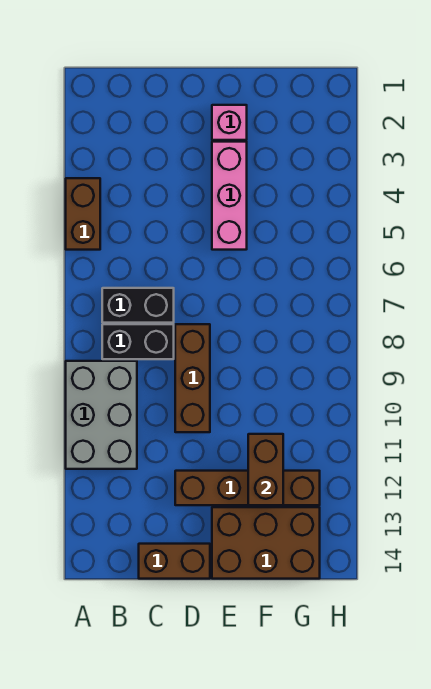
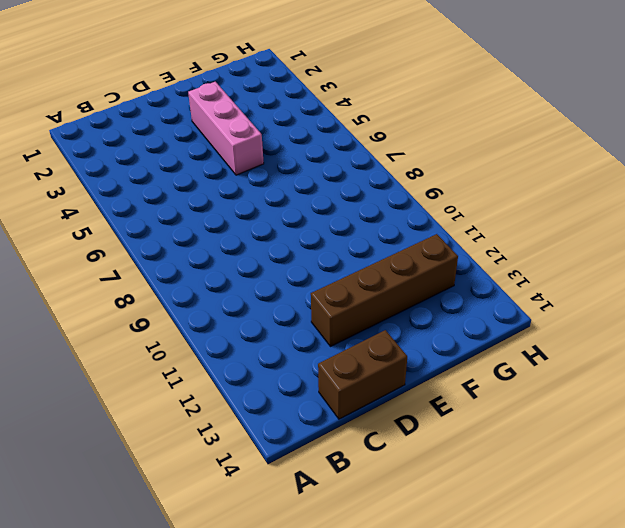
none -> brown brick A4:A5 level 1
none -> grey brick A9:B11 level 1

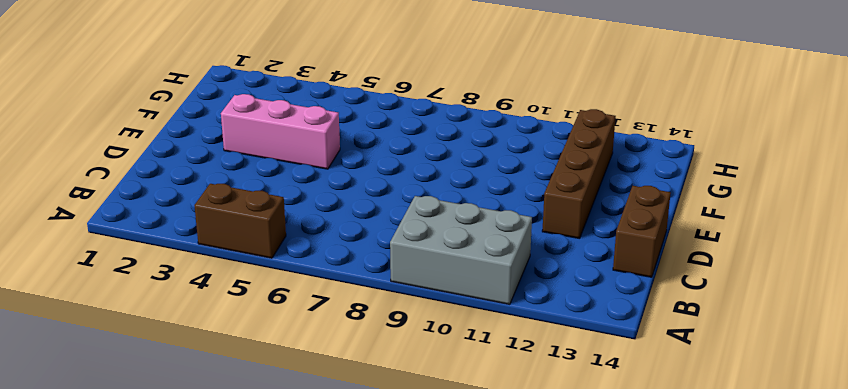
none -> black brick B7:C7 level 1
none -> black brick B8:C8 level 1

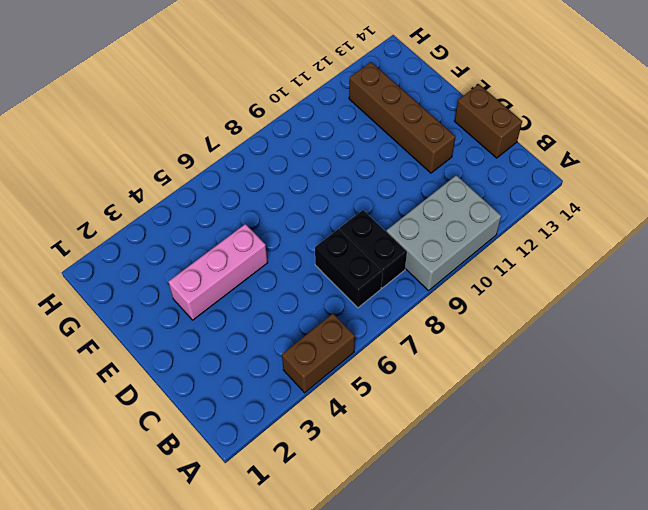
none -> brown brick D8:D10 level 1
none -> pink brick E2 level 1

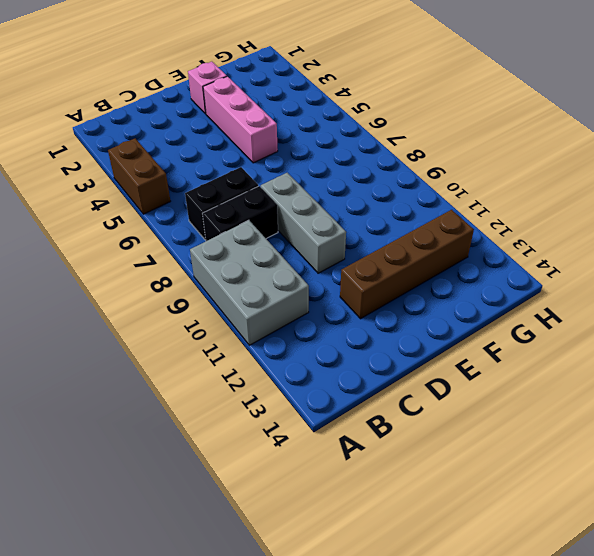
grey brick D8:D10 level 1 -> brown brick D8:D10 level 1
none -> brown brick C14:D14 level 1
none -> brown brick E13:G14 level 1

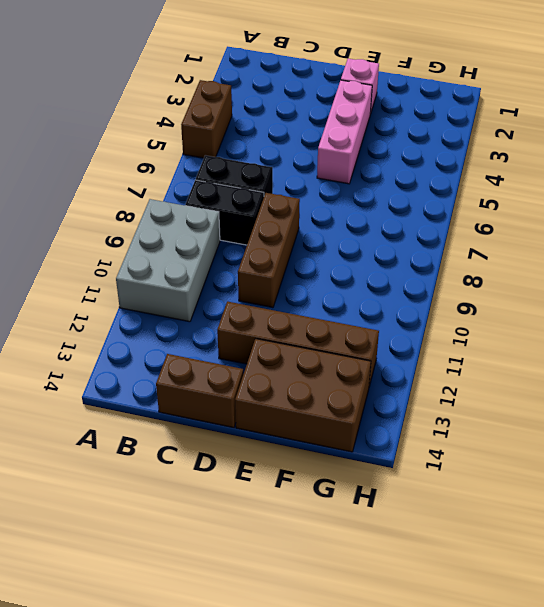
none -> brown brick F11:F12 level 2

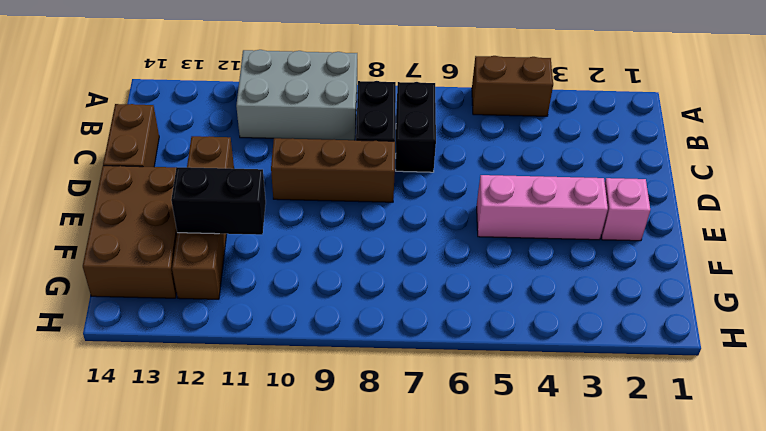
black brick F11:F12 level 2 -> brown brick F11:F12 level 2

